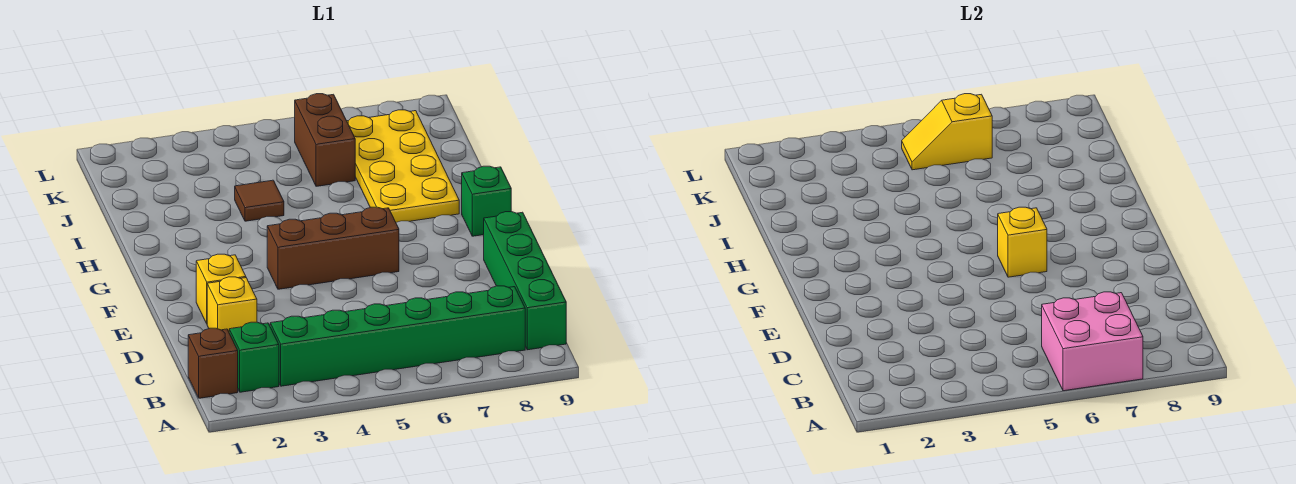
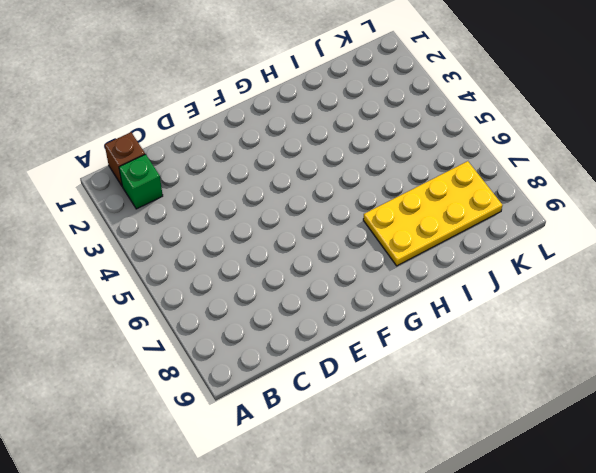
none -> green brick B3:B8 level 1
none -> green brick B9:E9 level 1
none -> yellow brick D2 level 1

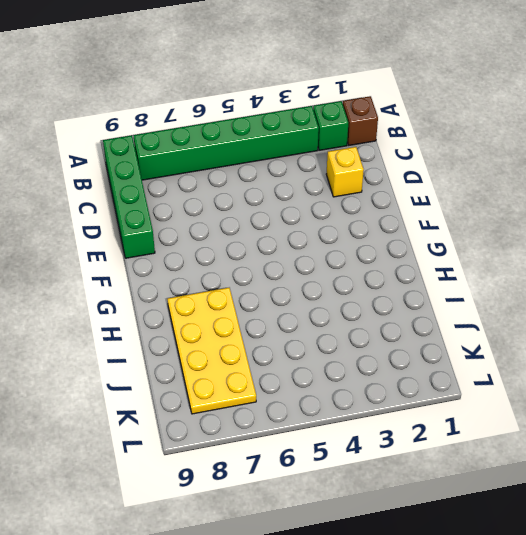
none -> yellow brick E2 level 1
none -> brown brick F4:F6 level 1
none -> green brick G9 level 1

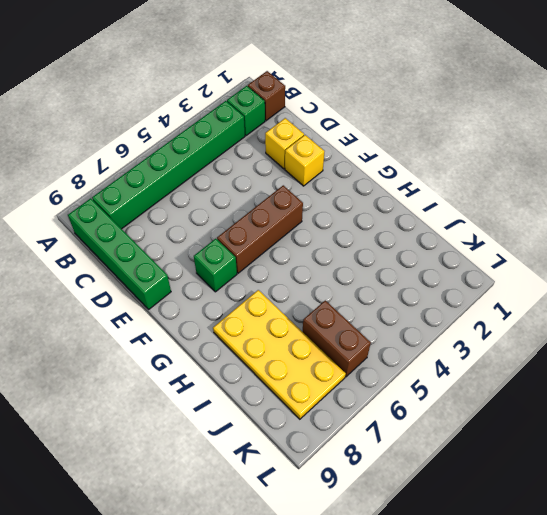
green brick F7 level 1 -> green brick G9 level 1
none -> brown tile I4 level 1
none -> pink brick A6:B7 level 2
none -> yellow brick F6 level 2

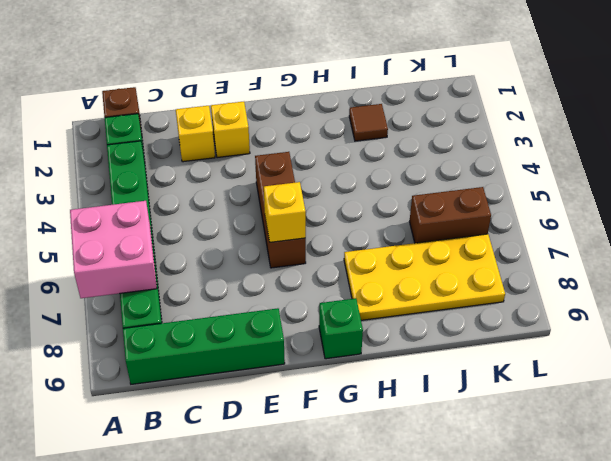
brown tile I2 level 1 -> brown tile I4 level 1
none -> yellow slope K5:K6 level 2 top 6

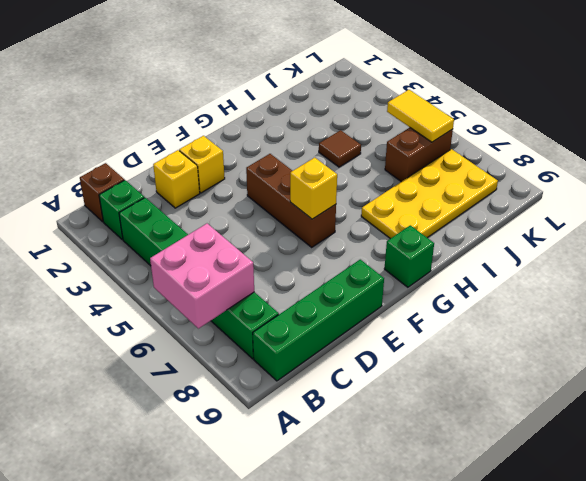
yellow tile K5:K6 level 2 -> yellow slope K5:K6 level 2 top 6

